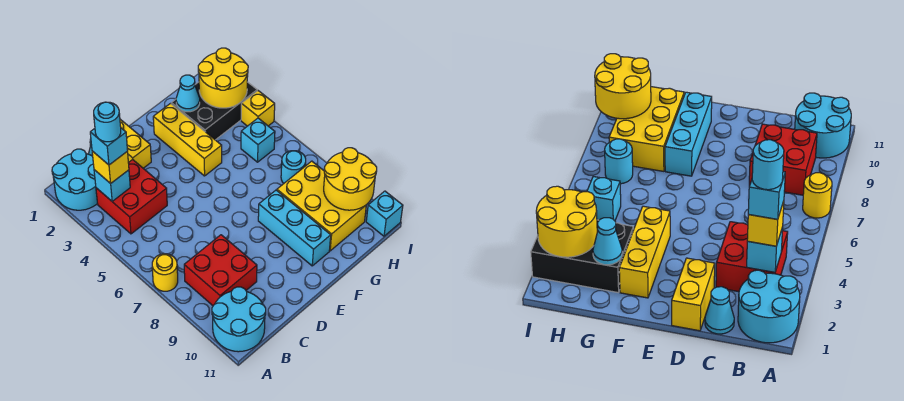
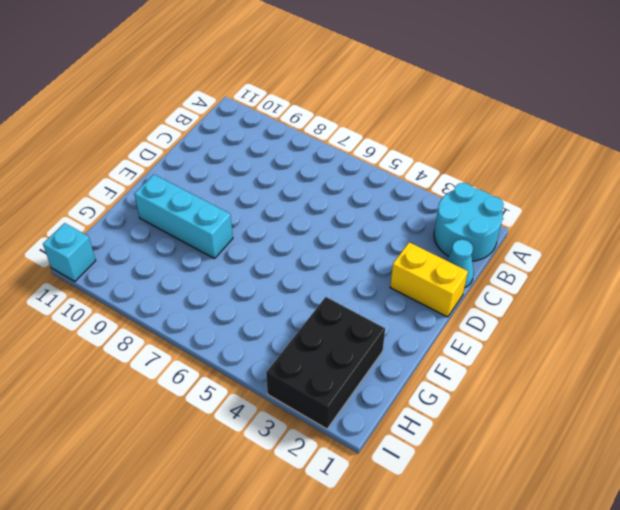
none -> yellow round brick A7 level 1
none -> cyan round brick A10:B11 level 1
none -> red brick B3:C4 level 1

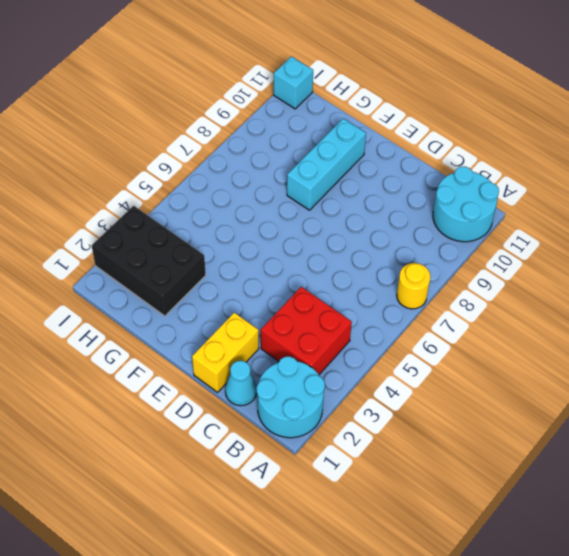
none -> red brick B8:C9 level 1
none -> yellow brick F2:F4 level 1
none -> yellow brick G8:H10 level 1

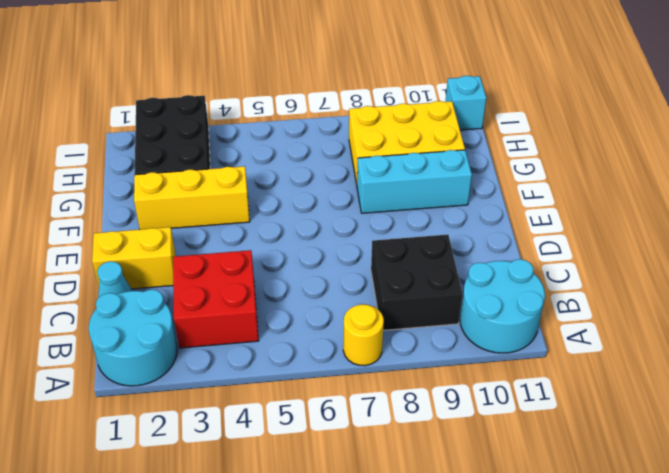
black brick B8:C9 level 1 -> red brick B8:C9 level 1
none -> cyan brick H5 level 1
none -> cyan round brick H7 level 1
none -> yellow brick I4 level 1

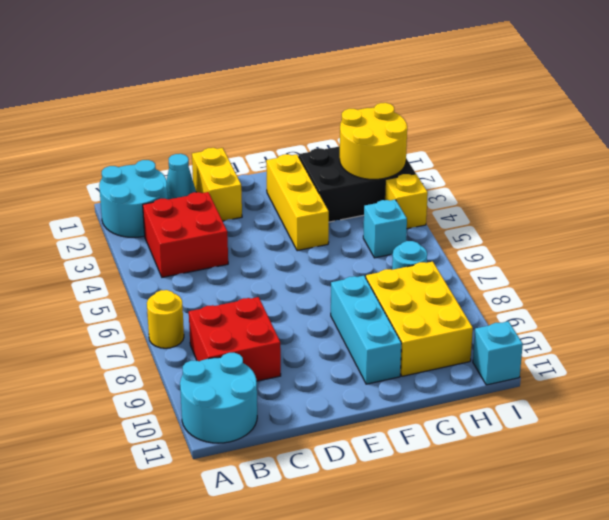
none -> cyan brick B3 level 2
none -> cyan cone G2 level 2
none -> yellow round brick H9:I10 level 2

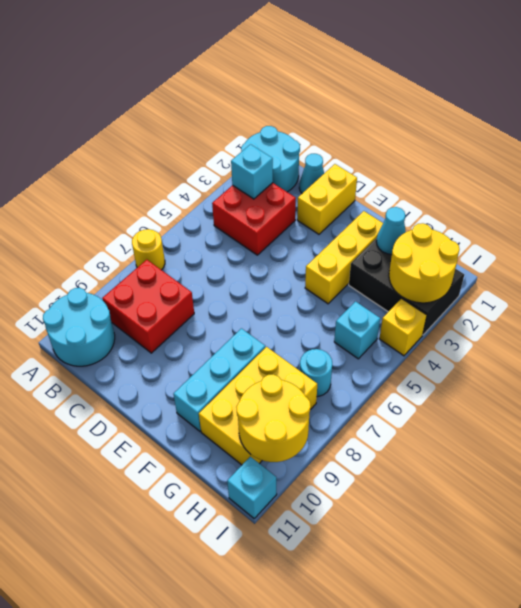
none -> yellow brick B3 level 3
none -> cyan brick B3 level 4
none -> cyan round brick B3 level 5

